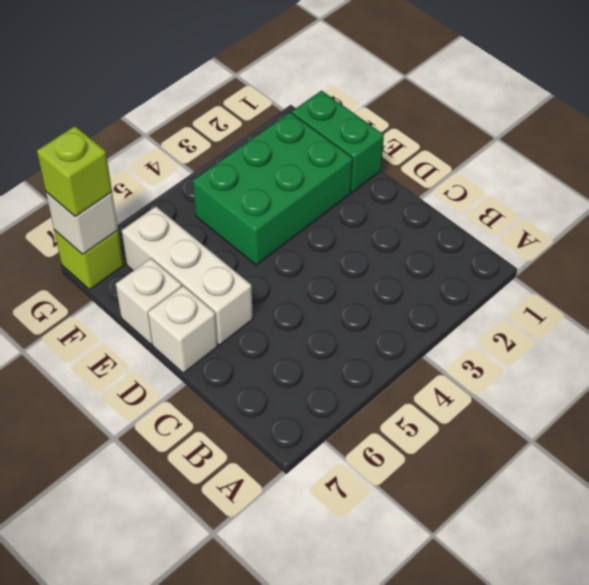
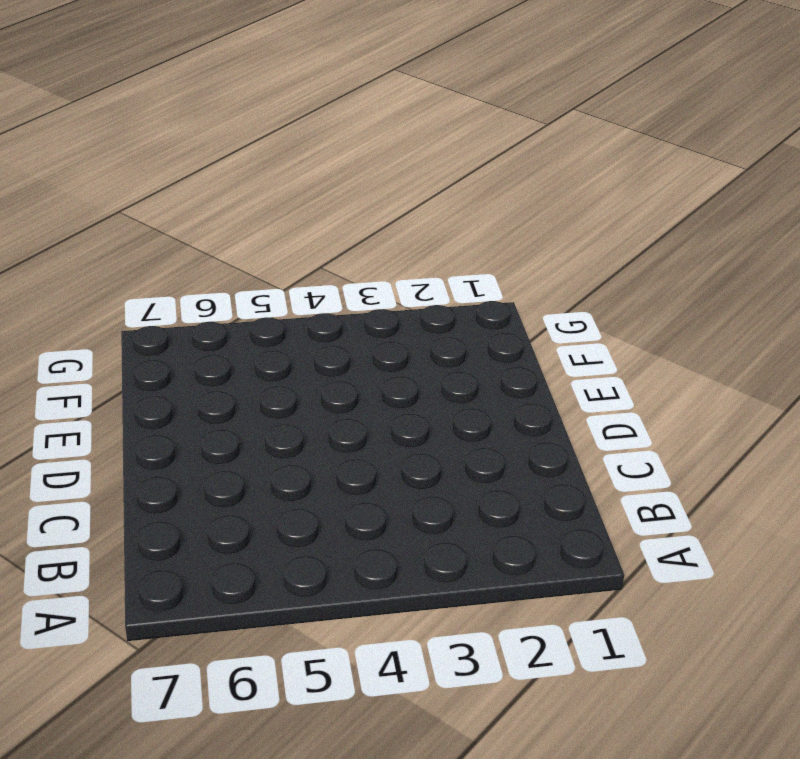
none -> white brick D6:F6 level 1
none -> white brick D7 level 1

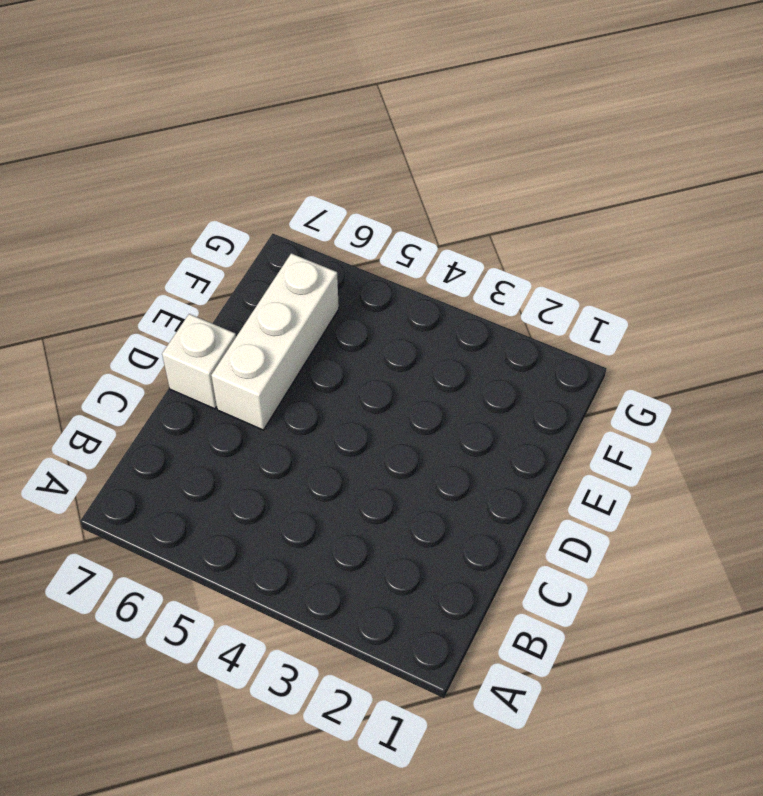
none -> green brick E1:F1 level 1
none -> green brick E2:F4 level 1

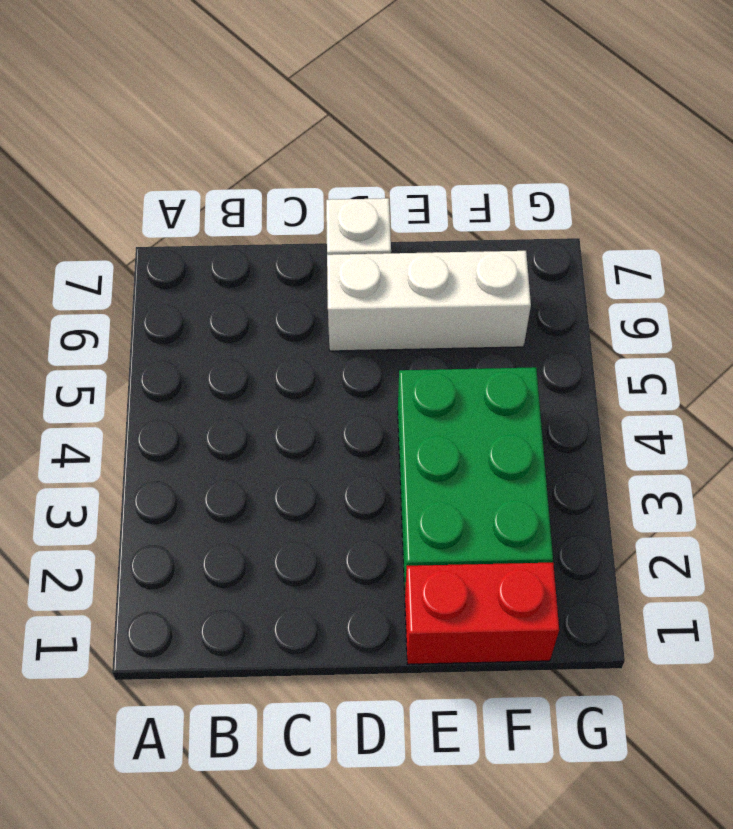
red brick E1:F1 level 1 -> green brick E1:F1 level 1
none -> white brick E7 level 1
none -> lime brick G7 level 1

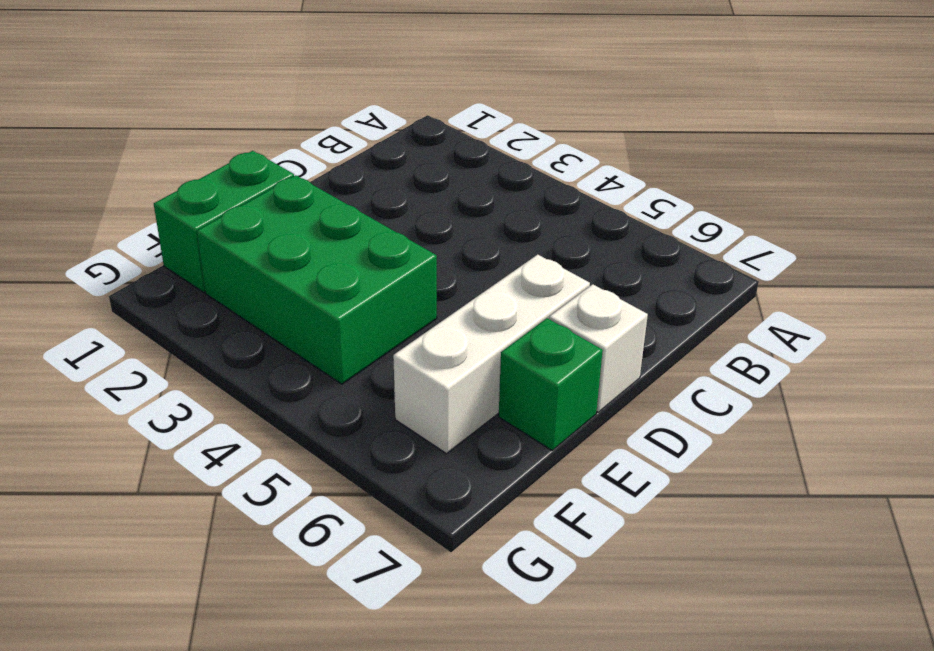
green brick E7 level 1 -> white brick E7 level 1
none -> lime brick G7 level 1
none -> white brick G7 level 2

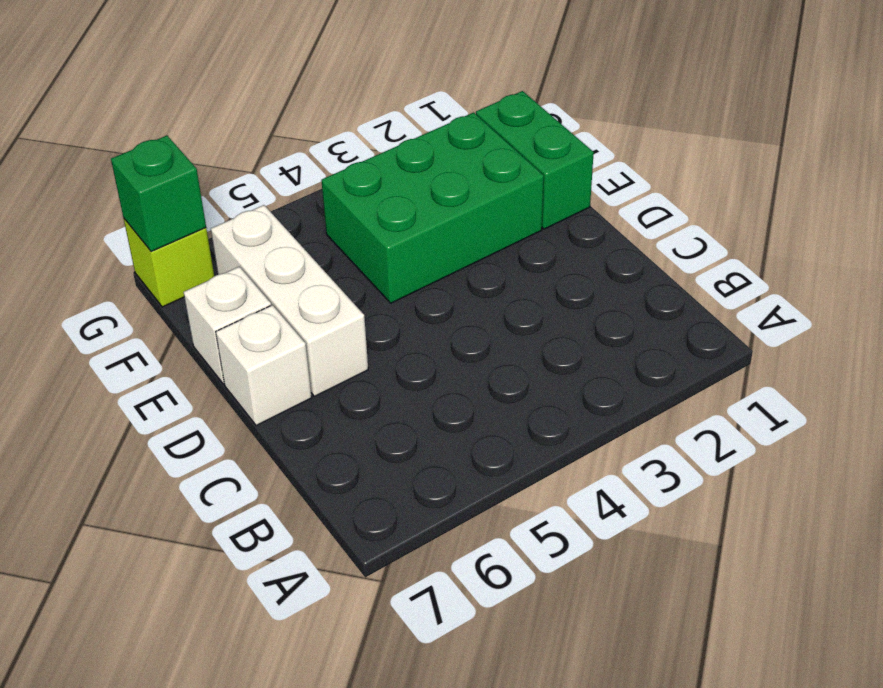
green brick G7 level 2 -> white brick G7 level 2
none -> lime brick G7 level 3

